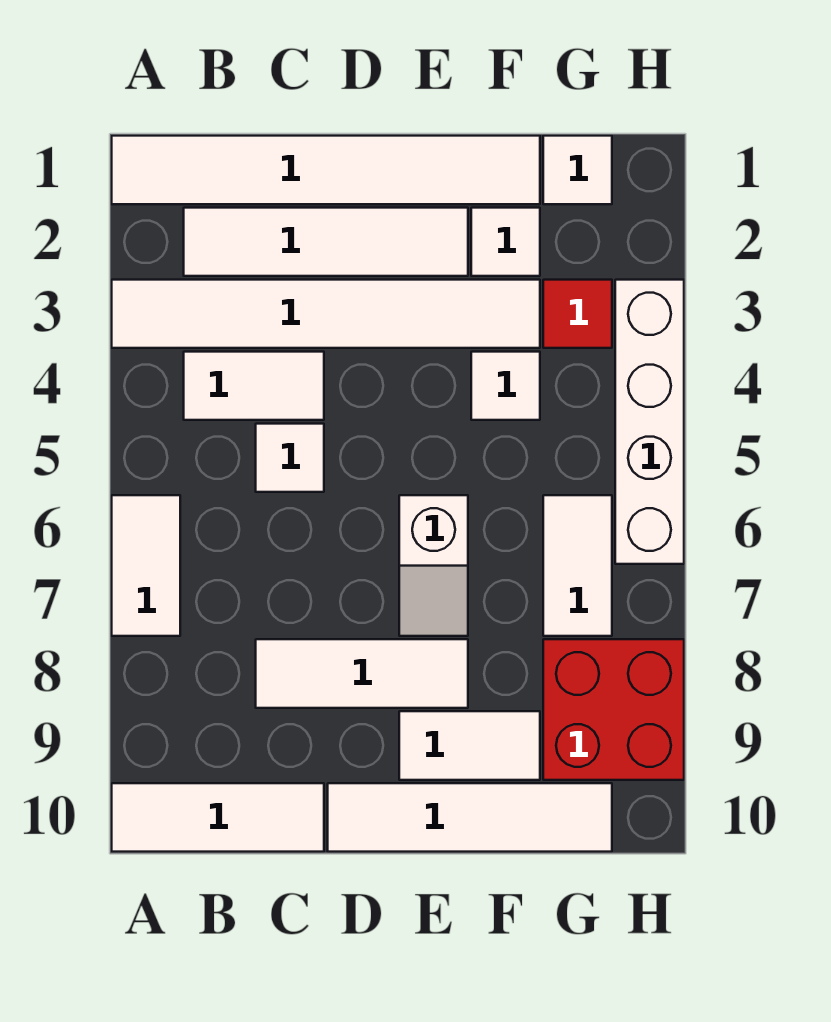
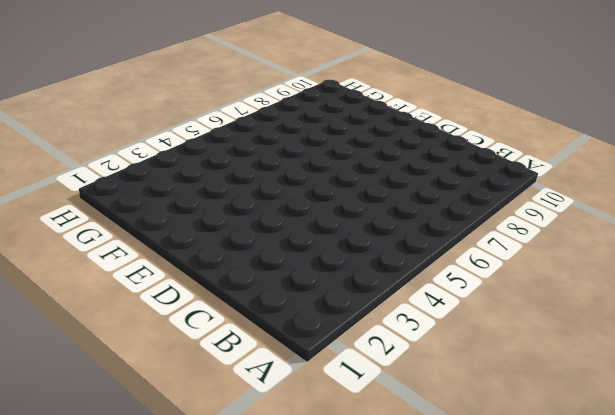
none -> white tile A1:F1 level 1
none -> white tile A3:F3 level 1
none -> white tile A6:A7 level 1

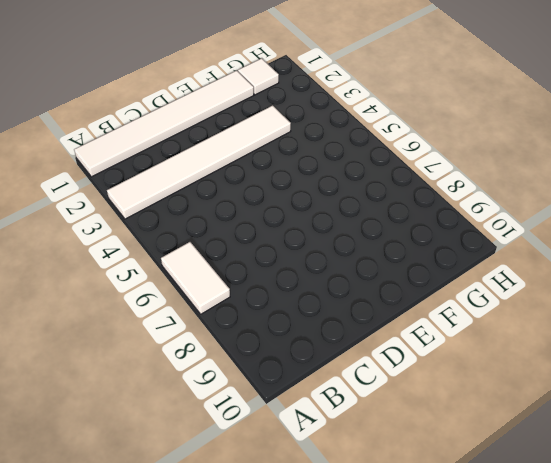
none -> white tile A10:C10 level 1
none -> white tile B2:E2 level 1
none -> white tile B4:C4 level 1

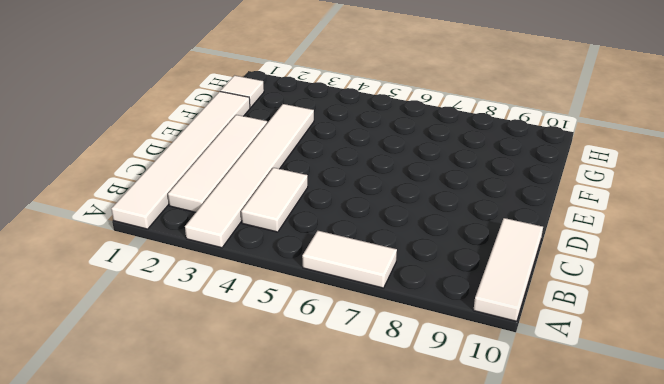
none -> white tile C5 level 1
none -> white tile C8:E8 level 1
none -> white tile D10:G10 level 1

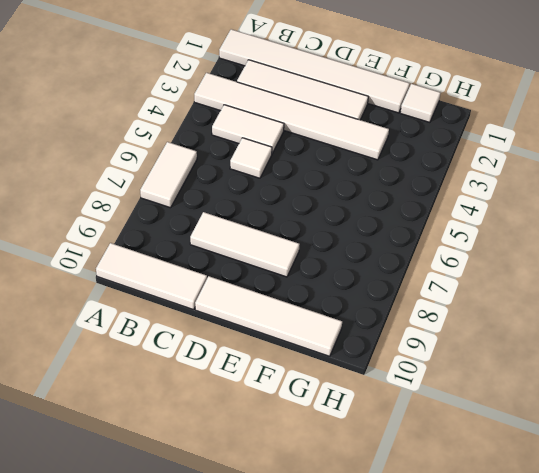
none -> white slope E6:E7 level 1 top 6
none -> white tile E9:F9 level 1
none -> white tile F2 level 1

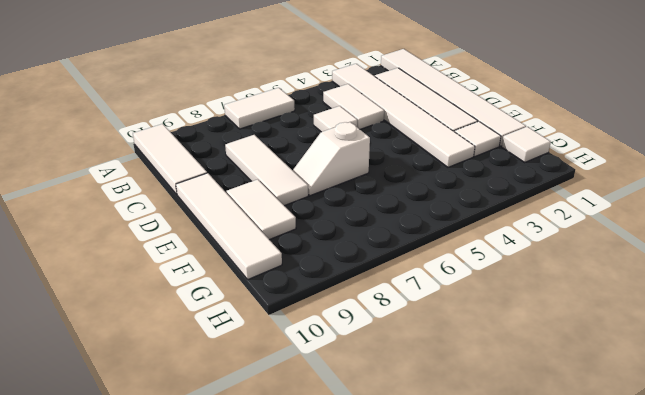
none -> white tile F4 level 1
none -> red tile G3 level 1
none -> white tile G6:G7 level 1

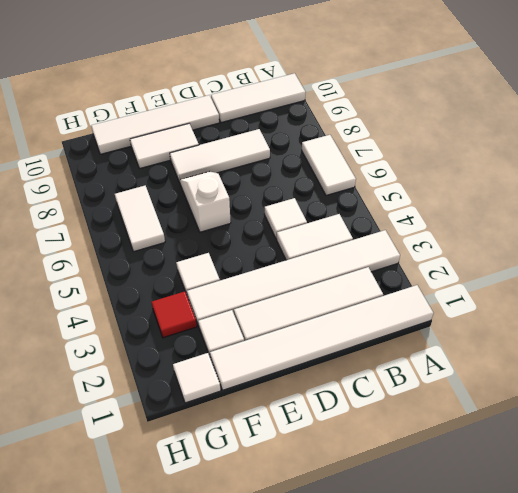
none -> red brick G8:H9 level 1
none -> white brick H3:H6 level 1

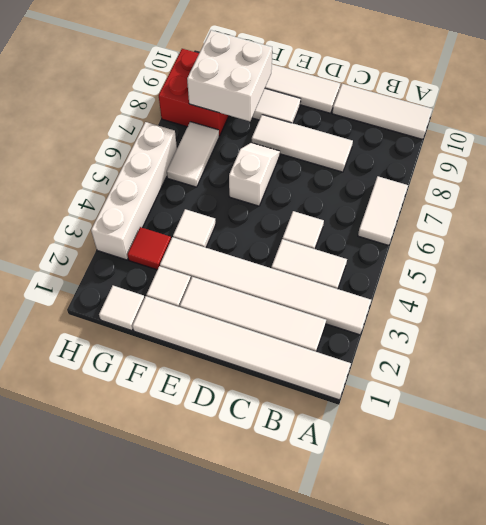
white brick F8:G9 level 2 -> none

